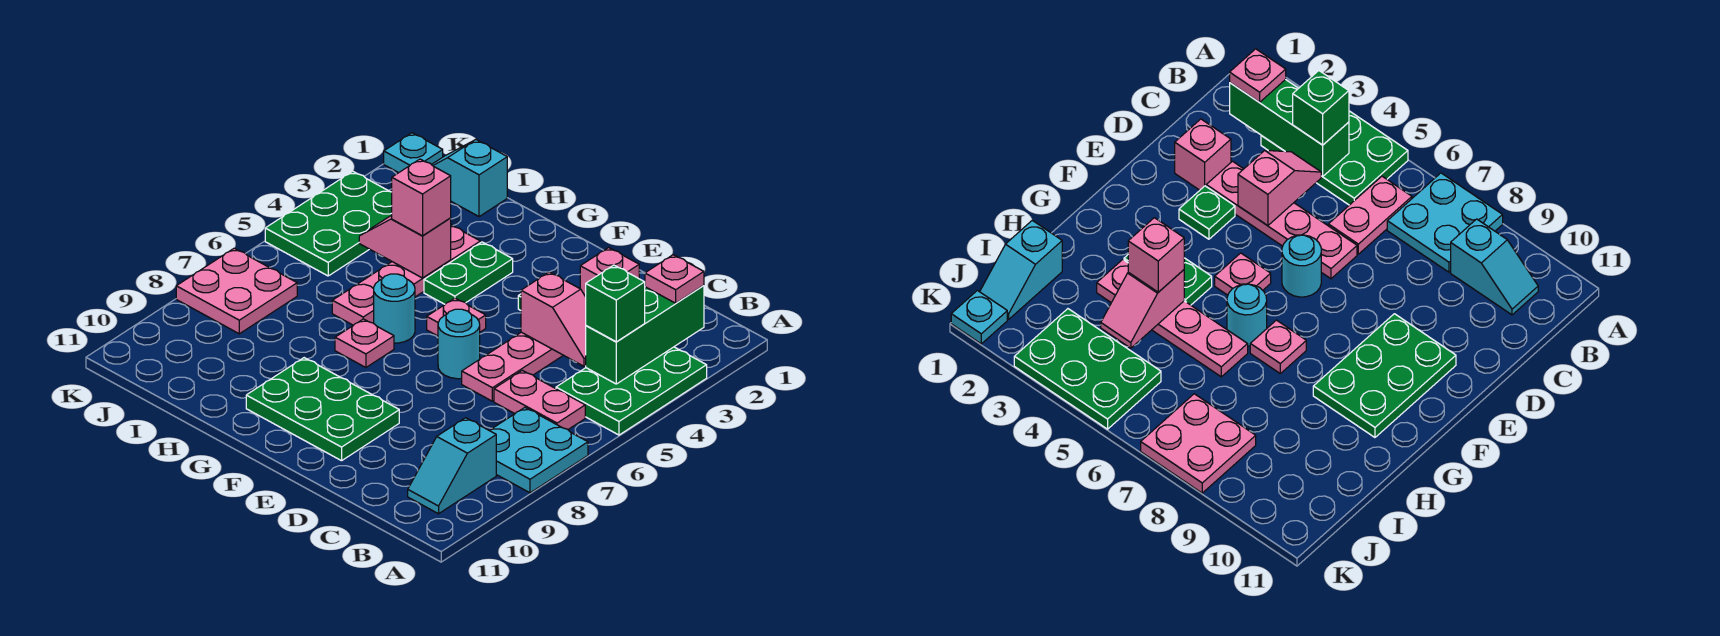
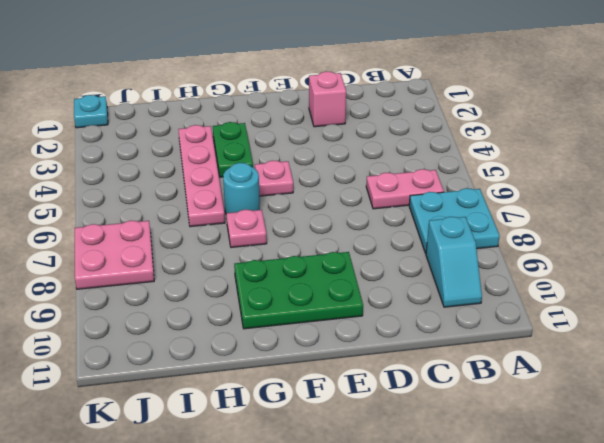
none -> green plate A3:B5 level 1
none -> pink plate D3:D6 level 1
none -> green plate E3 level 1

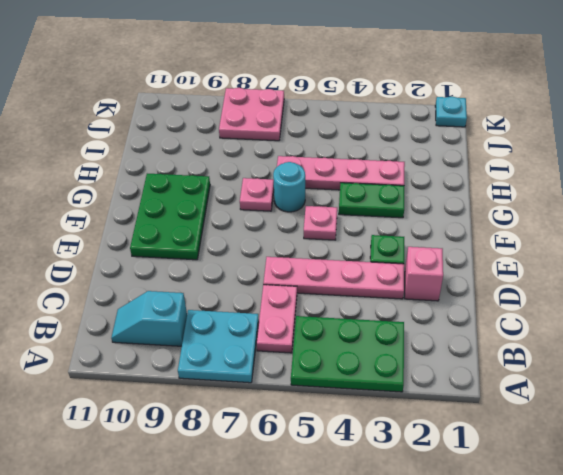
none -> cyan round brick E6 level 1
none -> cyan slope I1:J1 level 1 top I
none -> green plate J3:K5 level 1

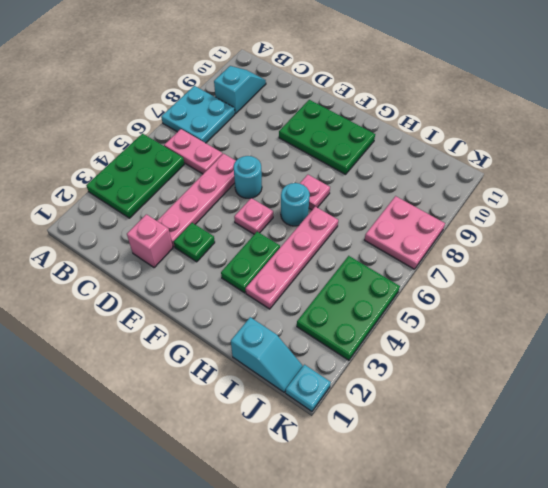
none -> green brick B2:B4 level 2
none -> pink slope C4:D4 level 2 top D
none -> pink slope H4:I4 level 2 top H

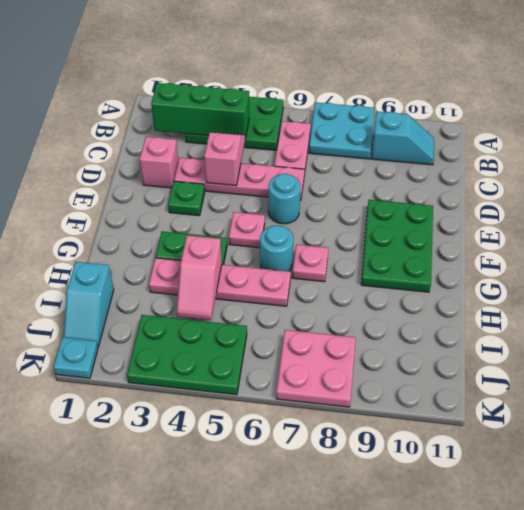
none -> pink plate B2 level 3
none -> green brick B4 level 3
none -> pink brick H4 level 3

